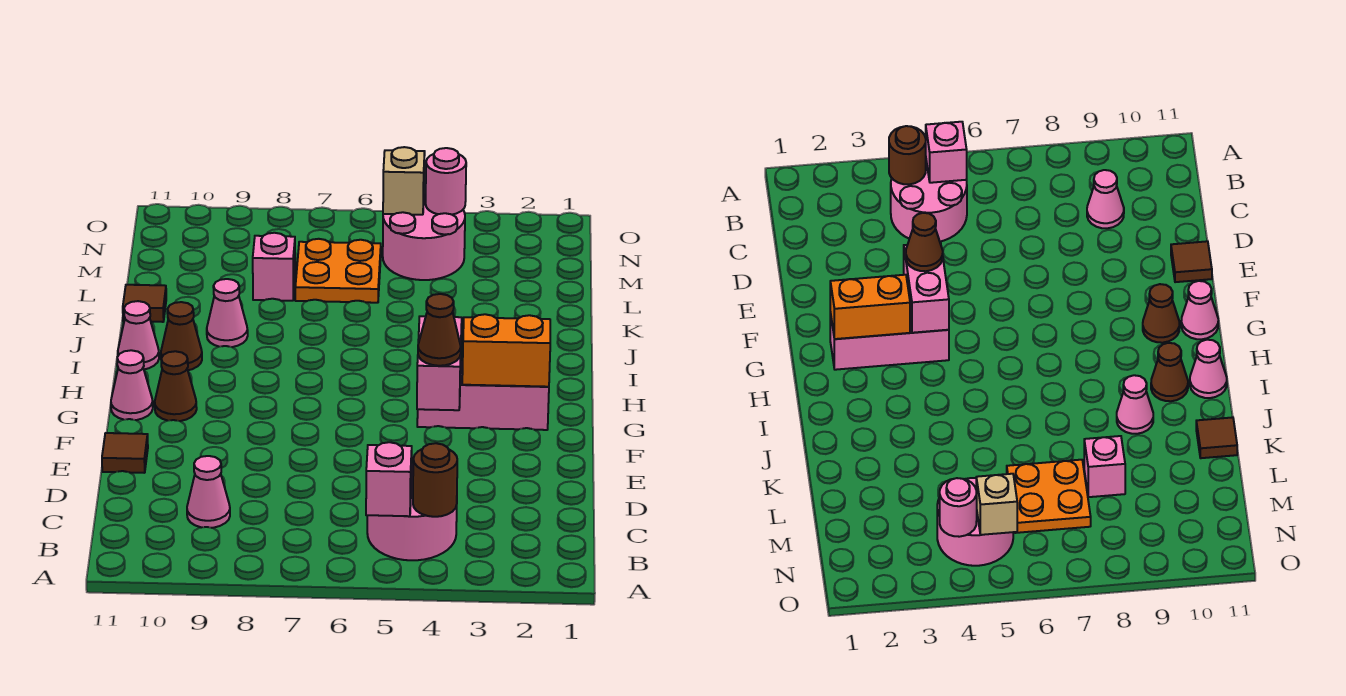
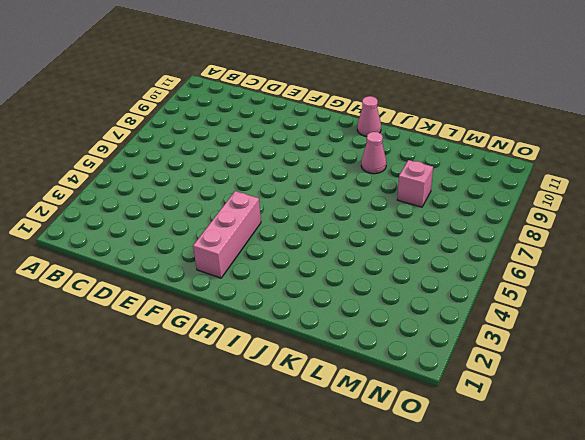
none -> pink round brick B4:C5 level 1
none -> pink cone C9 level 1
none -> brown tile E11 level 1

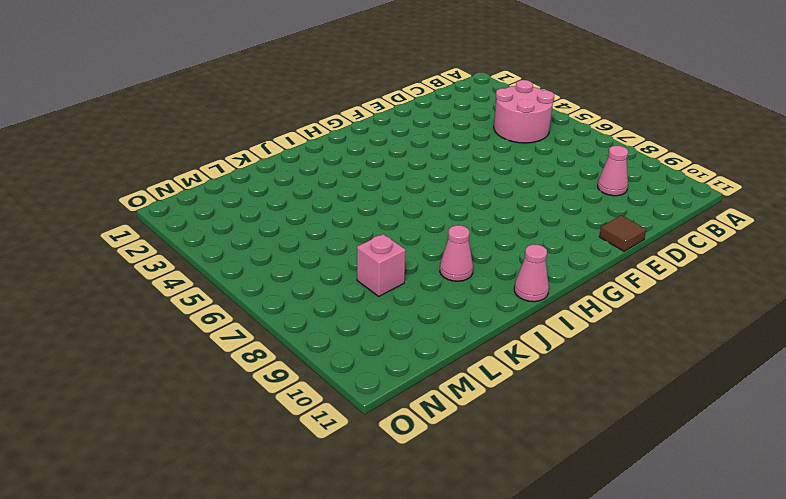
none -> pink brick G2:G4 level 1
none -> brown cone G10 level 1
none -> pink cone G11 level 1

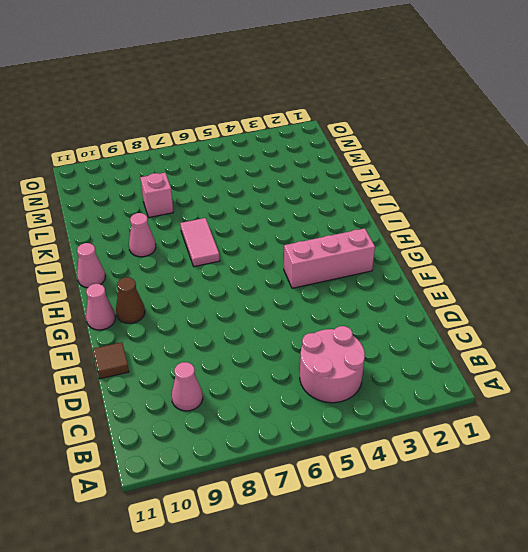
pink tile I7:J7 level 1 -> none
none -> brown cone I10 level 1
none -> brown tile K11 level 1
none -> orange plate L6:M7 level 1

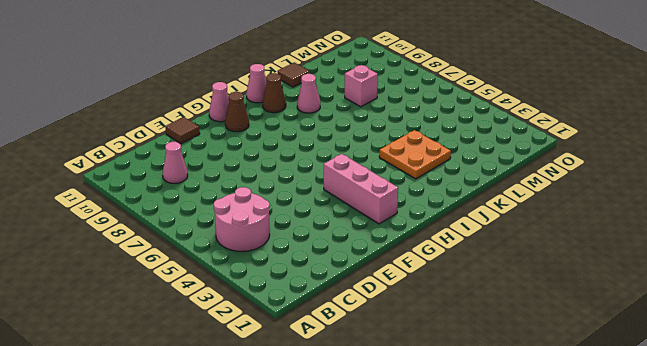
orange plate J3:K4 level 1 -> orange plate L6:M7 level 1
none -> pink round brick M4:N5 level 1
none -> brown round brick B4 level 2
none -> pink brick B5 level 2

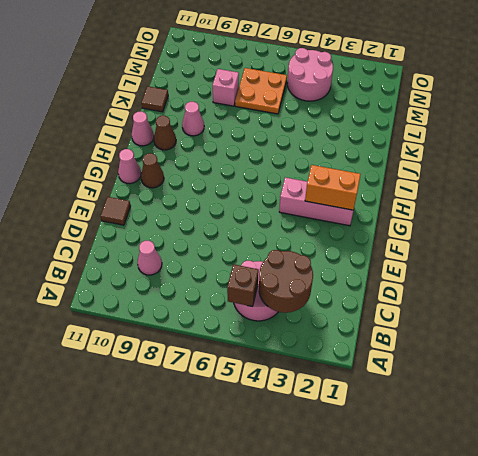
brown round brick B3:C4 level 2 -> brown round brick B4 level 2
brown brick B5 level 2 -> pink brick B5 level 2
none -> pink brick F4:G4 level 2
none -> pink round brick N4 level 2
none -> tan brick N5 level 2

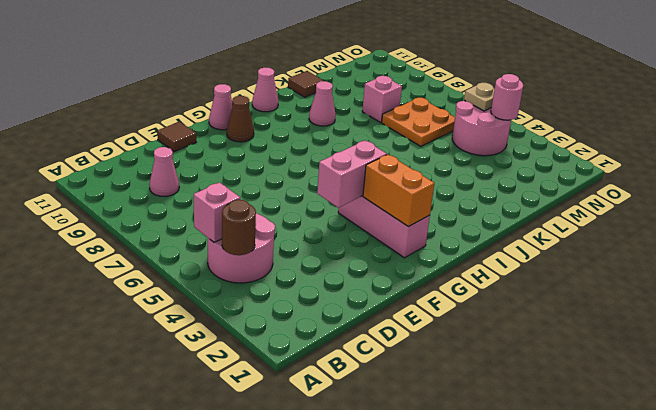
tan plate N5 level 2 -> tan brick N5 level 2
none -> brown cone I10 level 1
none -> brown cone F4 level 3

